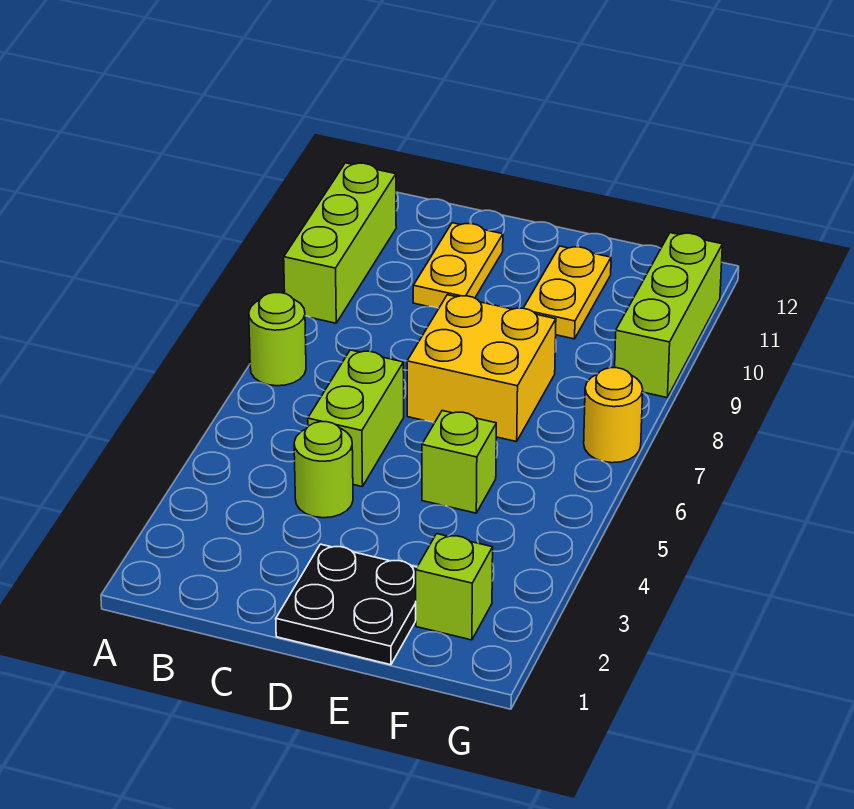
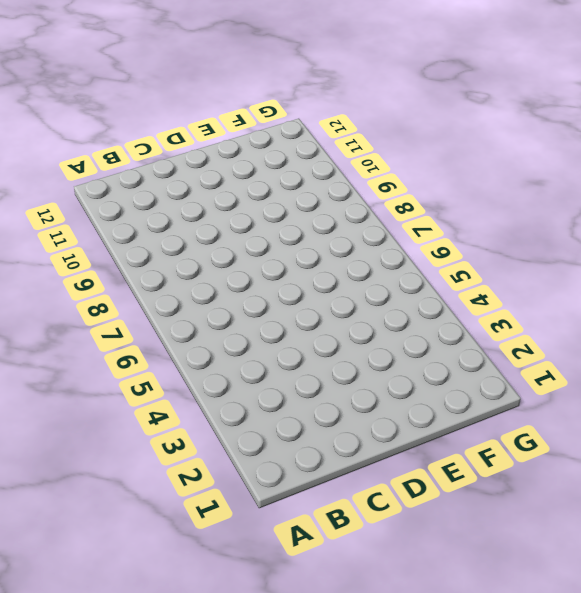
none -> lime round brick A7 level 1
none -> lime brick A9:A11 level 1
none -> lime round brick C4 level 1

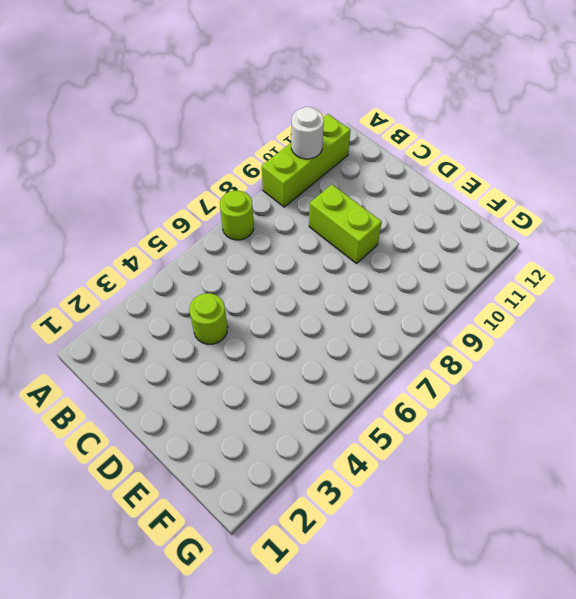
white round brick A10 level 2 -> none
lime brick C9:D9 level 1 -> lime brick C5:C6 level 1
none -> yellow plate C10:C11 level 1
none -> black plate D1:E2 level 1
none -> yellow brick D7:E8 level 1

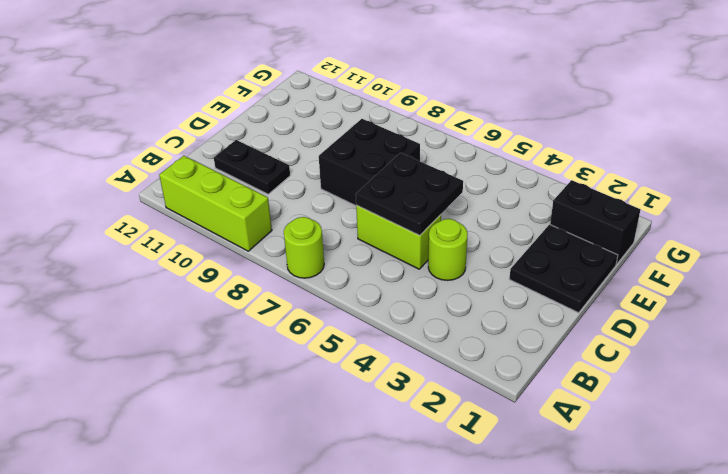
black plate C5:D6 level 2 -> none
black plate C10:C11 level 1 -> yellow plate C10:C11 level 1
black brick D7:E8 level 1 -> yellow brick D7:E8 level 1
black brick F1:F2 level 1 -> lime brick F2 level 1
none -> lime brick E5 level 1
none -> yellow plate E10:E11 level 1
none -> yellow round brick G7 level 1

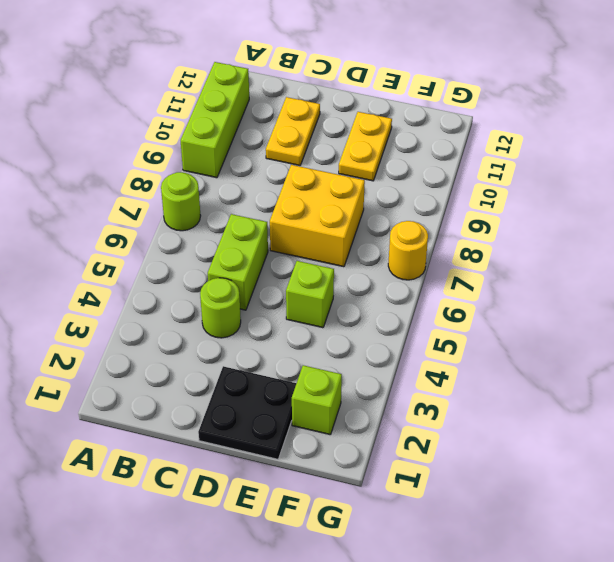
none -> lime brick G9:G11 level 1

